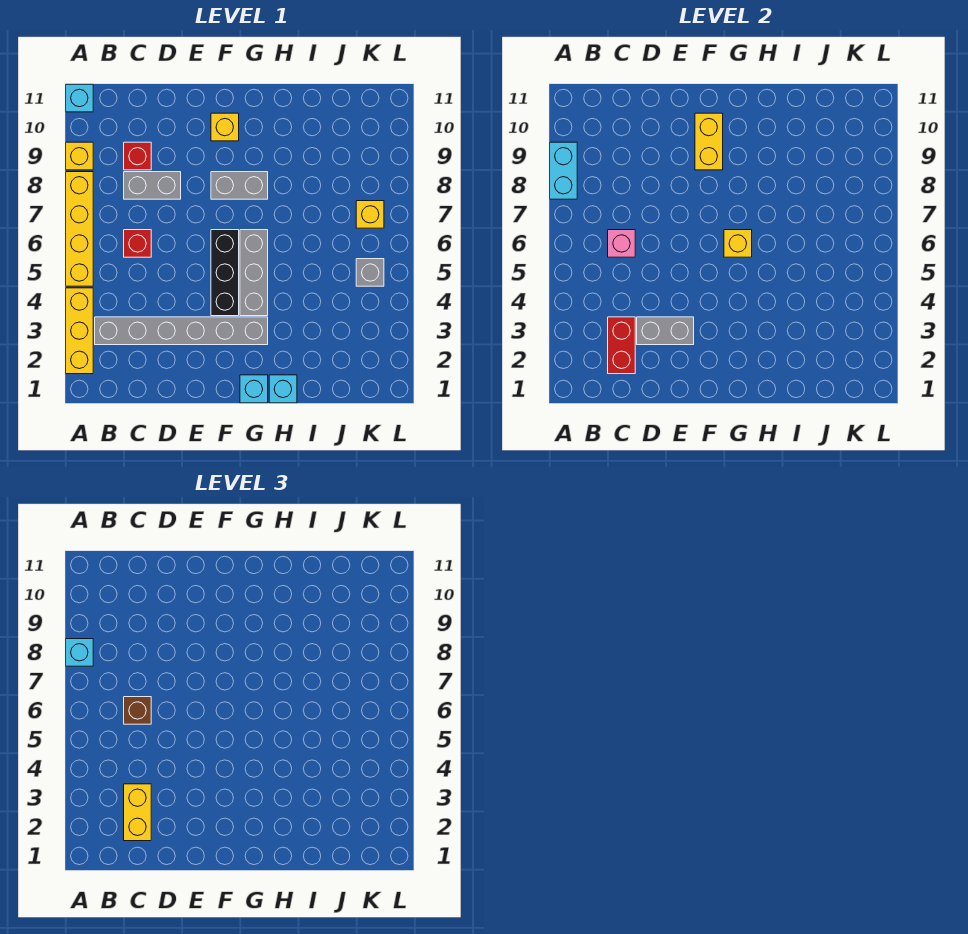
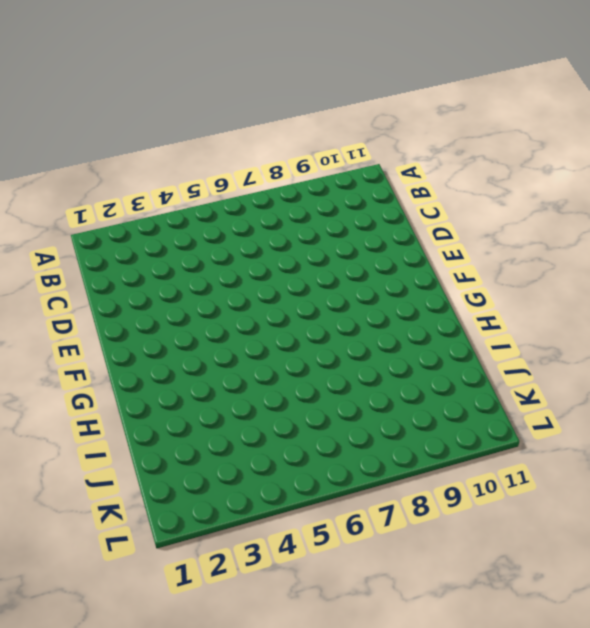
none -> yellow brick A2:A4 level 1
none -> yellow brick A5:A8 level 1
none -> yellow brick A9 level 1

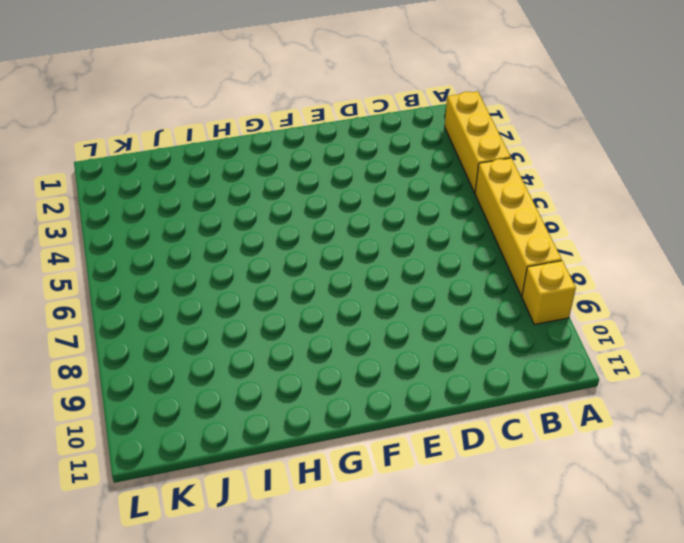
none -> cyan brick A11 level 1
none -> grey brick B3:G3 level 1
none -> red brick C6 level 1

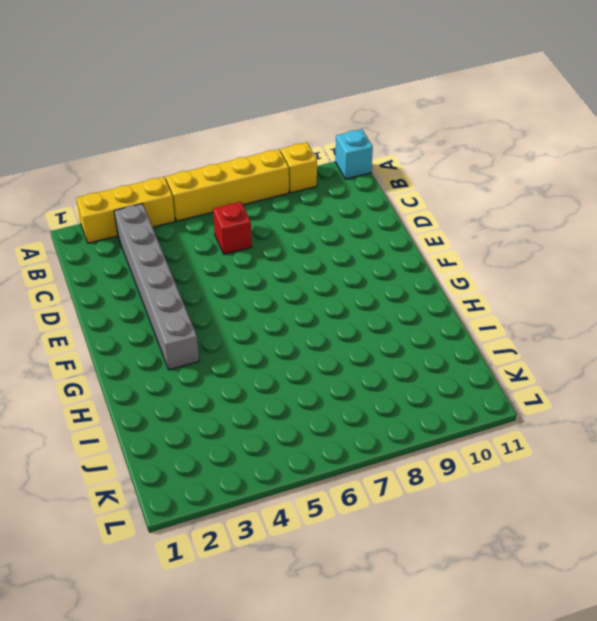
none -> grey brick C8:D8 level 1
none -> red brick C9 level 1
none -> black brick F4:F6 level 1

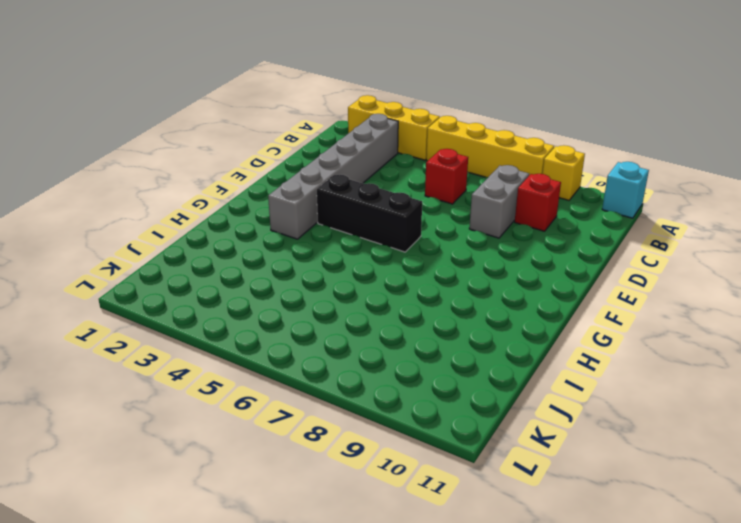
none -> grey brick F8:G8 level 1
none -> yellow brick F10 level 1
none -> cyan brick G1 level 1

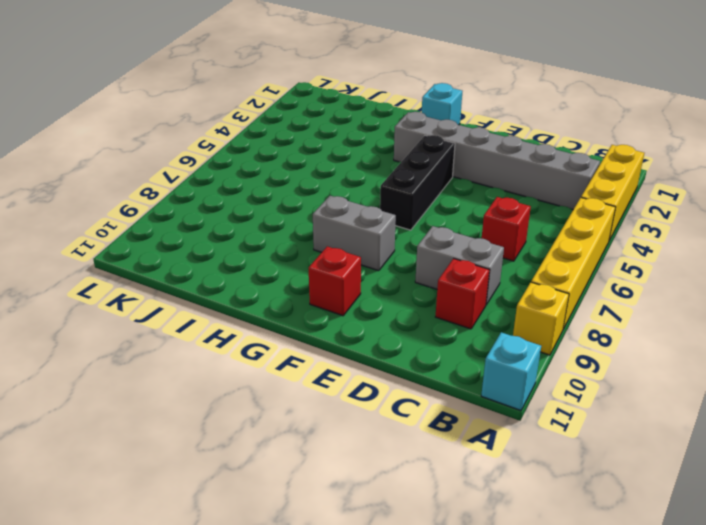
red brick F10 level 1 -> yellow brick F10 level 1
none -> grey brick G4:G6 level 1
none -> cyan brick H1 level 1
none -> grey brick K5 level 1

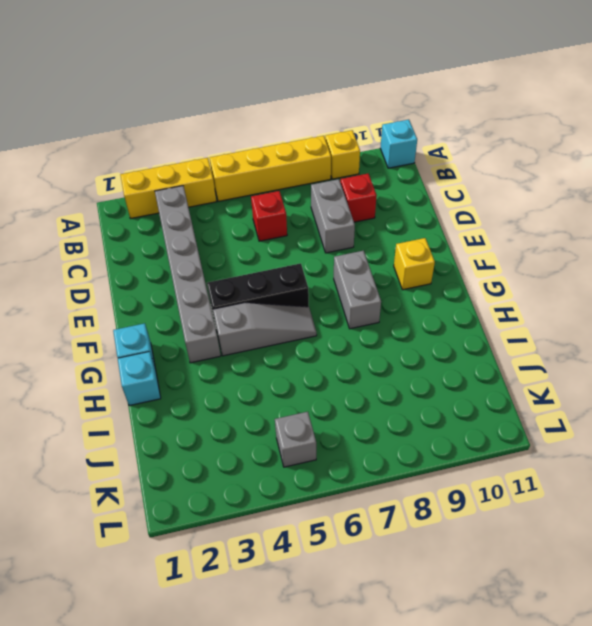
grey slope G4:G6 level 1 top 4 -> grey brick G4:G6 level 1
none -> yellow brick K7 level 1
none -> cyan brick A8:A9 level 2
none -> red brick C2:C3 level 2

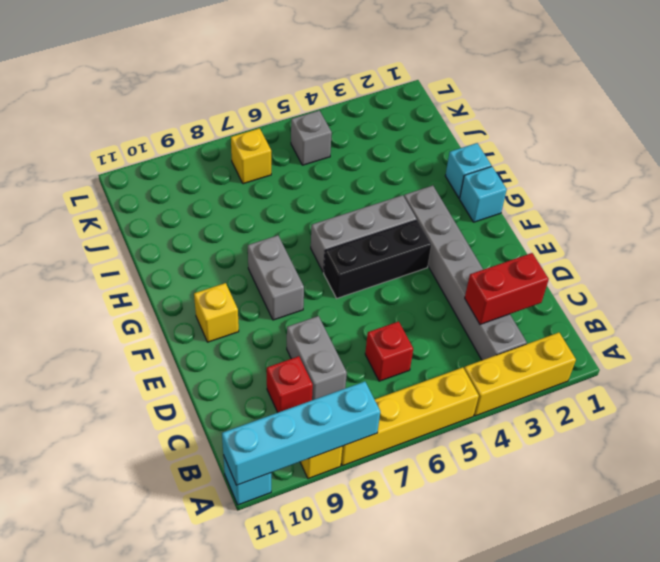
cyan brick A8:A11 level 2 -> cyan brick A8:A9 level 2
none -> pink brick C6 level 2
none -> grey brick D3:E3 level 2
none -> yellow brick F9:F10 level 2

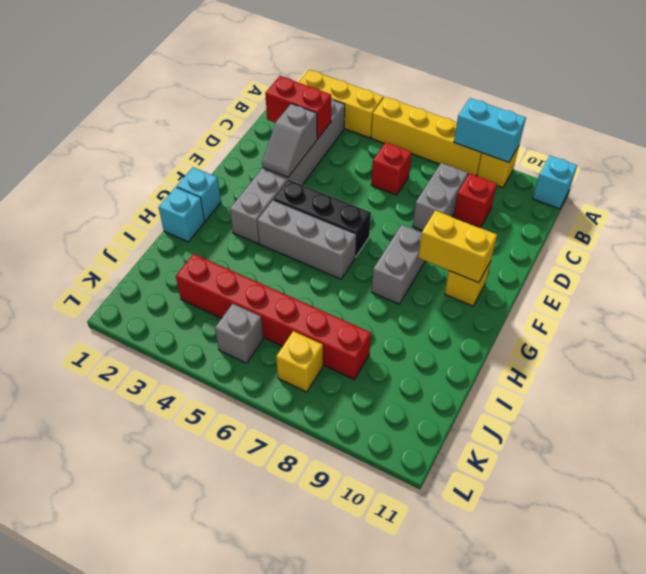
grey slope D3:E3 level 2 top D -> grey brick D3:E3 level 2
red brick J3:J8 level 1 -> none
none -> pink brick C6 level 2
none -> yellow brick G6 level 2
none -> cyan brick A8 level 3

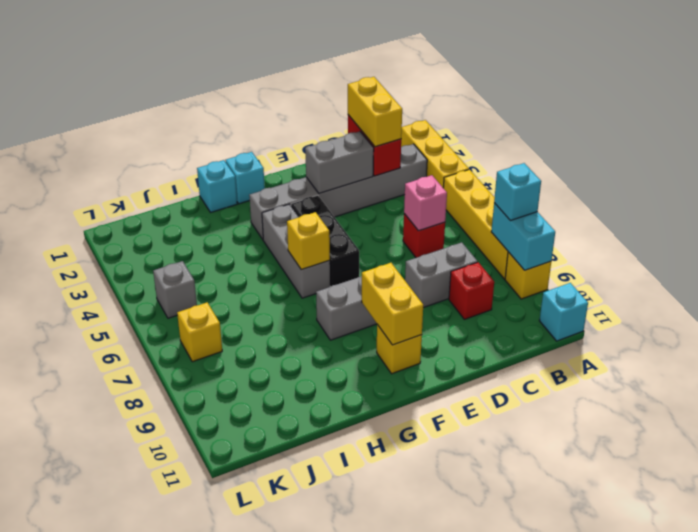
none -> brown brick C6 level 3

